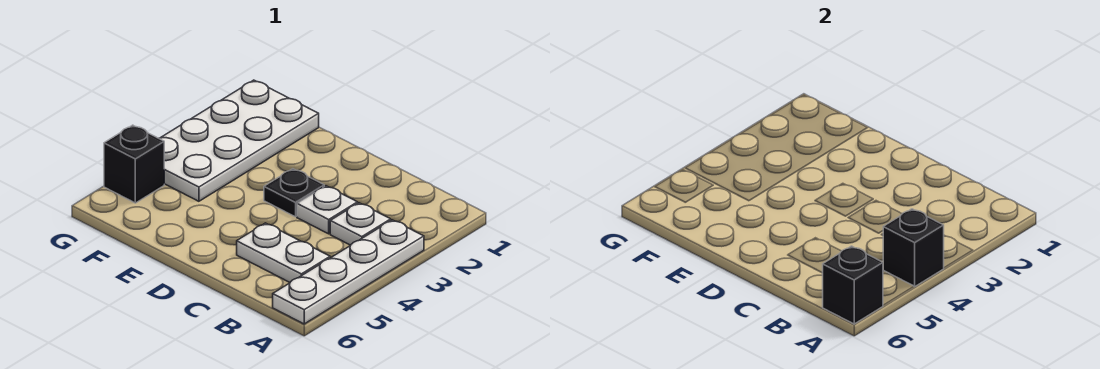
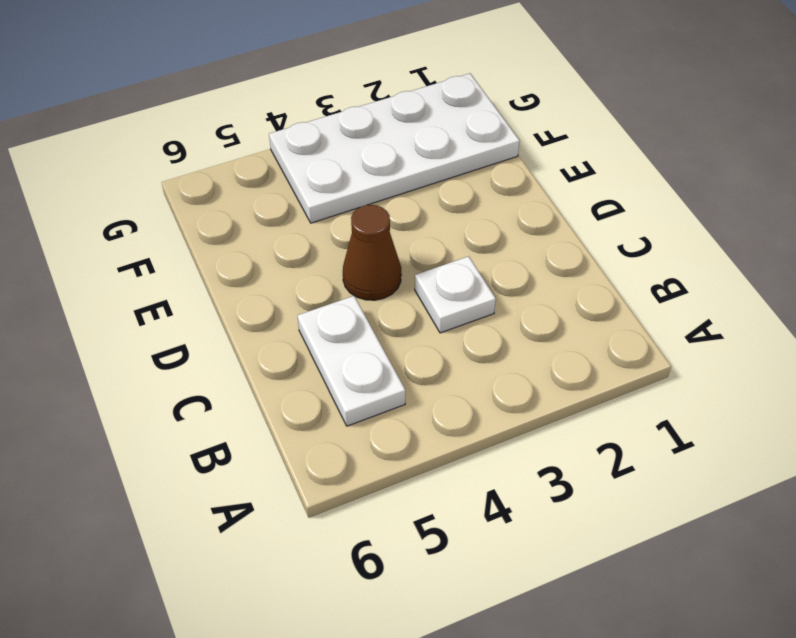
brown cone D4 level 1 -> none
none -> white plate A3:A6 level 1
none -> white plate B3 level 1

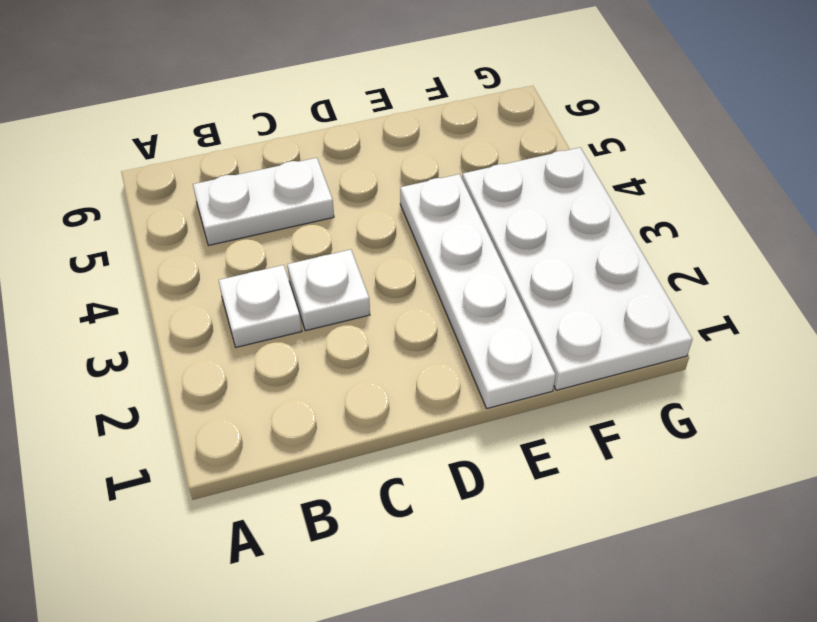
white plate E1:E4 level 1 -> white plate A3:A6 level 1
none -> black plate D3 level 1
none -> black brick G5 level 1

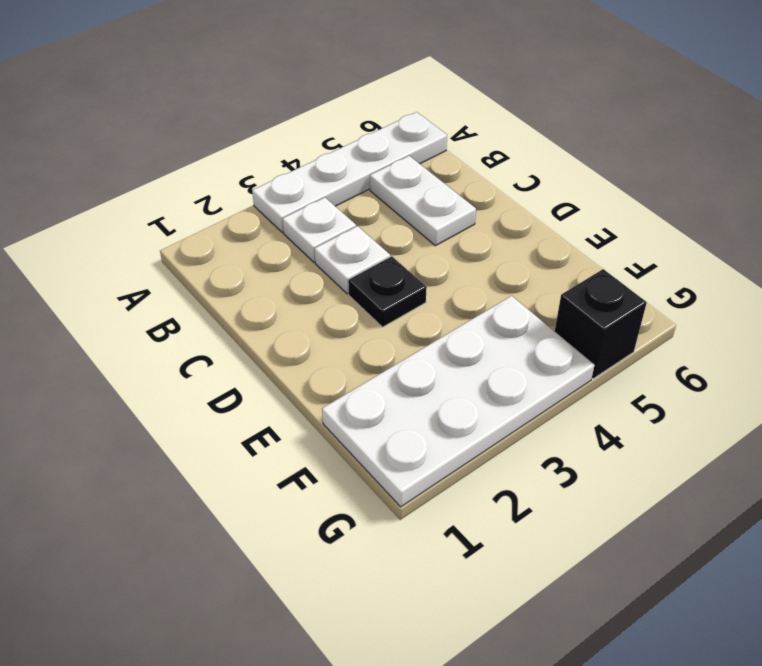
none -> black brick A4 level 2
none -> black brick A6 level 2

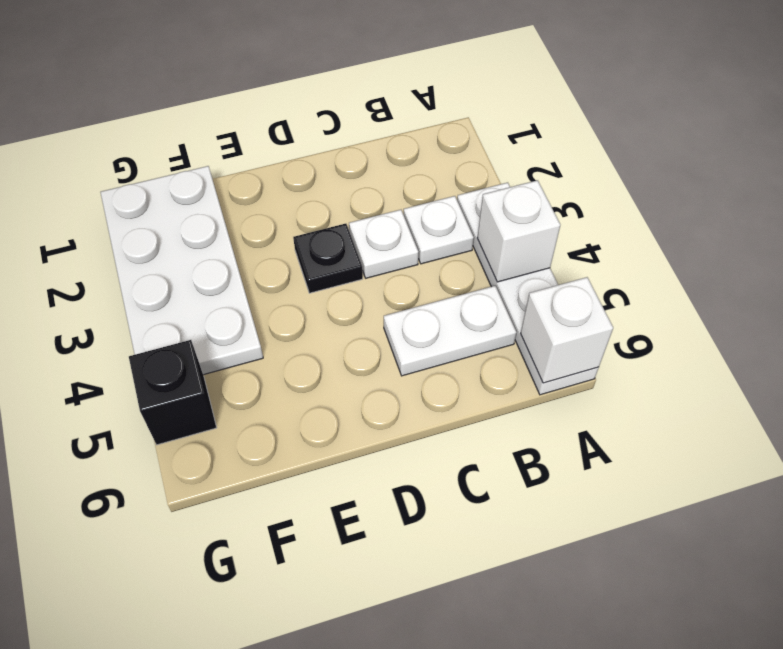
white brick A4 level 2 -> black brick A4 level 2
white brick A6 level 2 -> black brick A6 level 2

